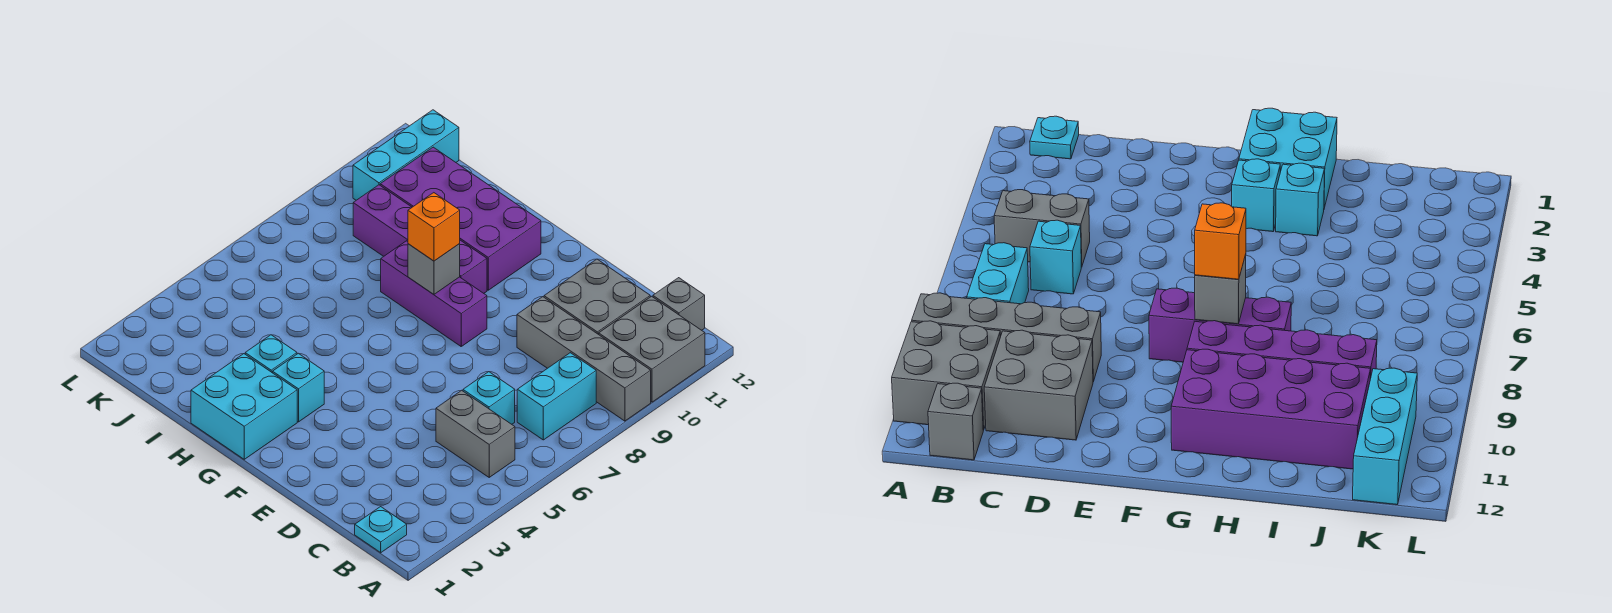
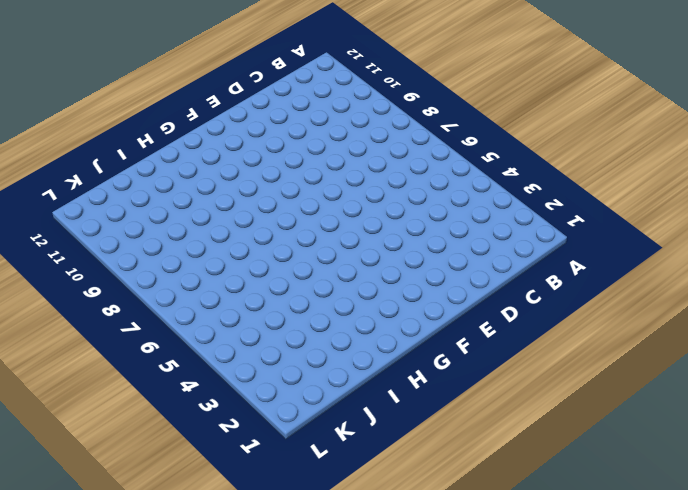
none -> grey brick A9:D9 level 1
none -> grey brick A10:B11 level 1
none -> cyan plate B1 level 1

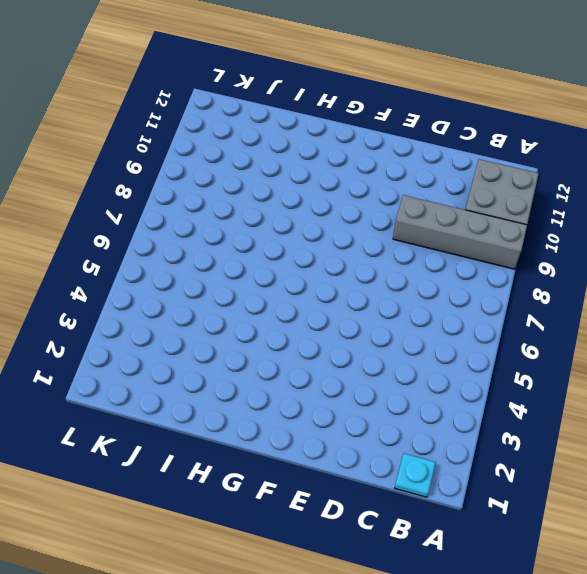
none -> grey brick B5:C5 level 1
none -> cyan brick B7:B8 level 1
none -> grey brick B12 level 1

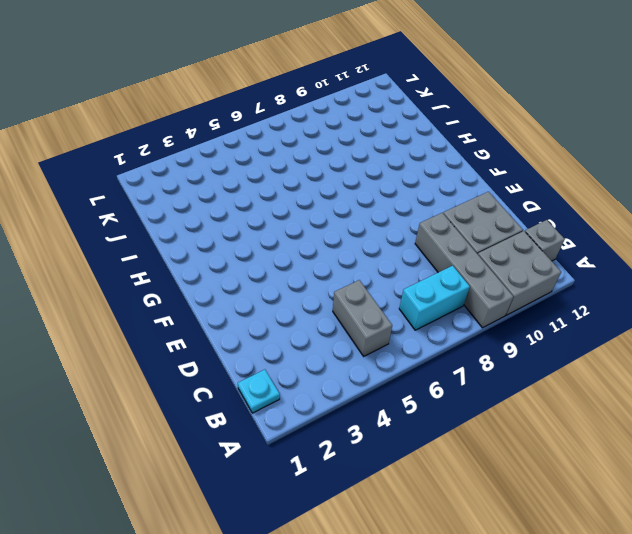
none -> cyan brick C6 level 1
none -> purple brick F8:H8 level 1
none -> cyan brick G1:H2 level 1

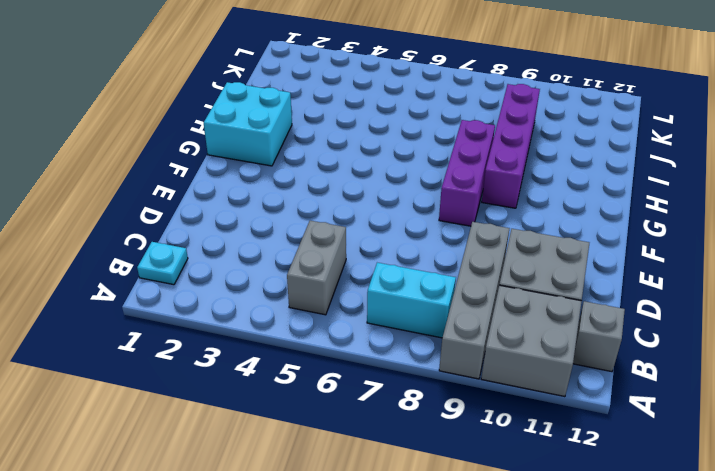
none -> cyan brick C6 level 1
none -> cyan brick G3 level 1
none -> purple brick G10:J11 level 1

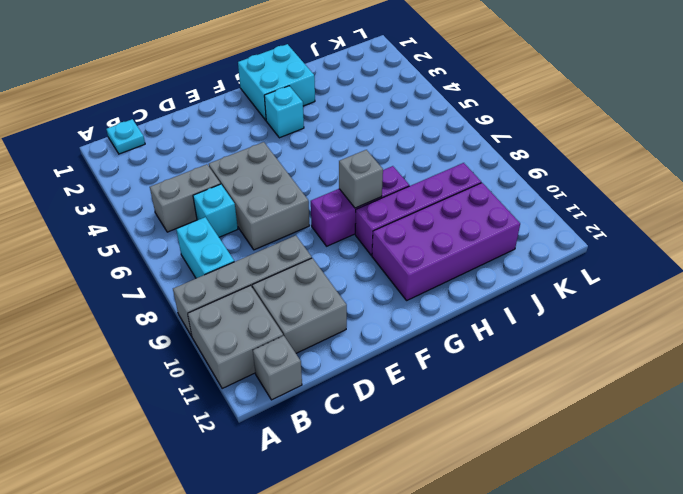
grey brick D5:E7 level 1 -> none
none -> cyan brick H3 level 1
none -> cyan brick K10:K12 level 1
none -> orange brick G8 level 3

